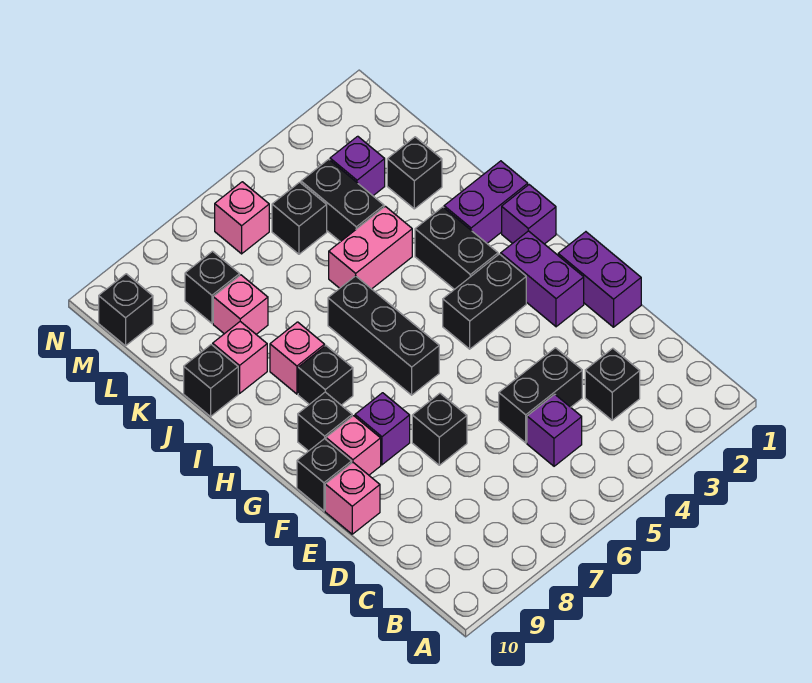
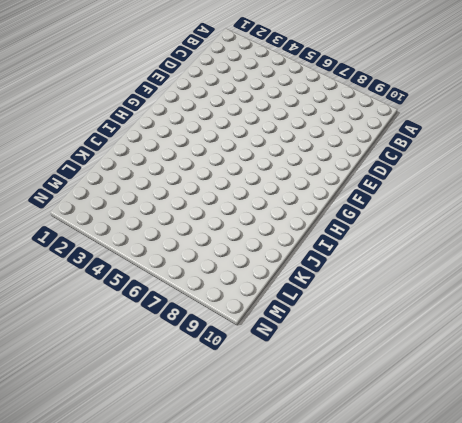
none -> black brick C3 level 1
none -> purple brick C5 level 1
none -> black brick D4:D5 level 1

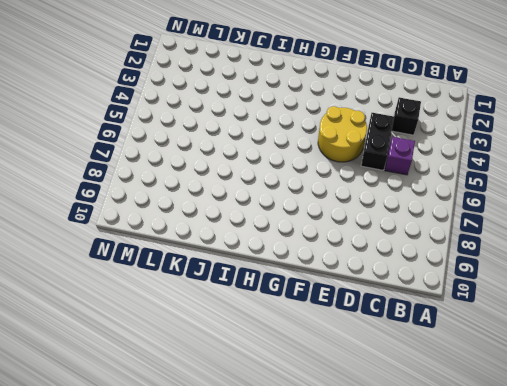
yellow round brick E4:F5 level 1 -> none
none -> purple brick E1:F1 level 1
none -> black brick E7 level 1
none -> pink brick E10 level 1

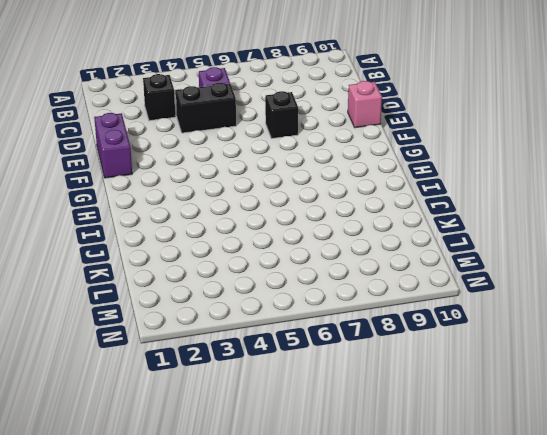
none -> purple brick F2:G2 level 1
none -> purple brick F8 level 1
none -> pink brick F9 level 1

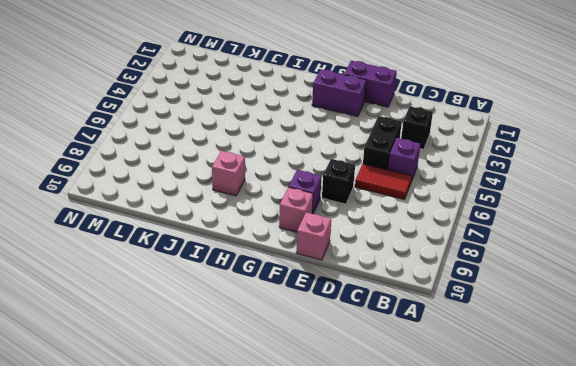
red tile C6:D6 level 1 -> none
none -> black brick F10 level 1
none -> black brick G3:G4 level 1
none -> black brick G6:I6 level 1

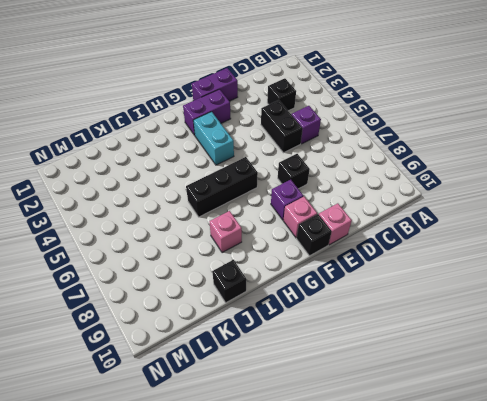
cyan brick G3:G4 level 1 -> black brick G3:G4 level 1
none -> black brick G9 level 1
none -> purple brick H1 level 1
none -> black brick H3:I3 level 1

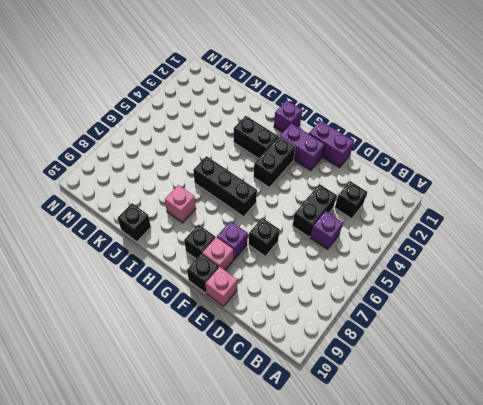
none -> black brick H8 level 1
none -> purple brick I1:I2 level 1
none -> pink brick J4:J5 level 1

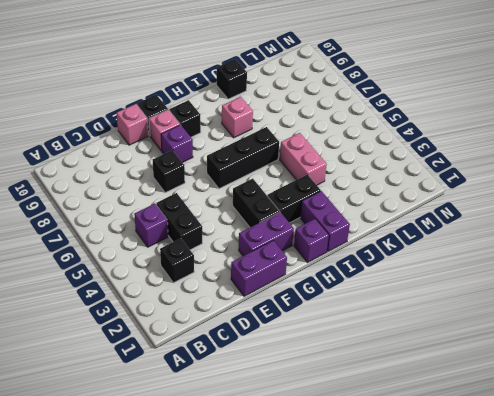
none -> black brick H8 level 1
none -> pink brick J9 level 1
none -> black brick K2 level 1

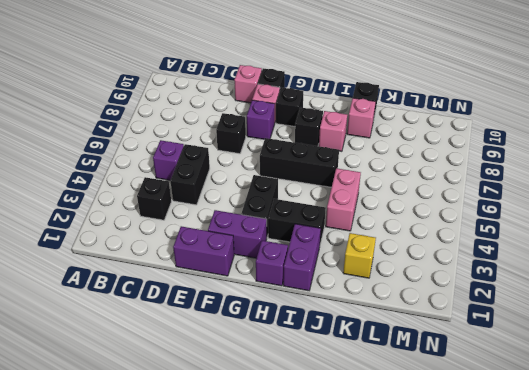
yellow brick K2 level 1 -> black brick K2 level 1
none -> black brick K4:L4 level 1
none -> pink brick K8 level 1
none -> purple brick L3 level 1

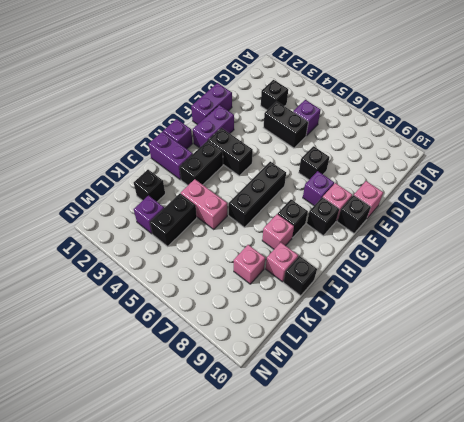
none -> black brick L5 level 1
none -> black brick L8 level 1
none -> pink brick M6 level 1

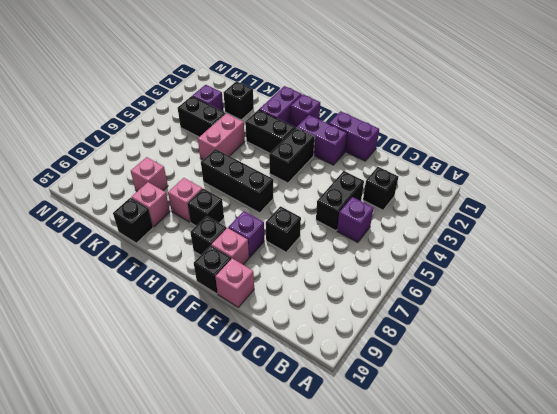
none -> black brick L5 level 1
none -> black brick L8 level 1
none -> pink brick M6 level 1

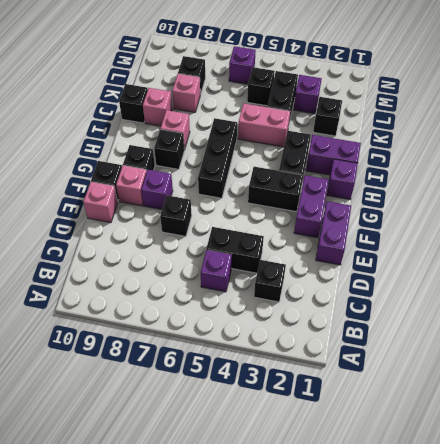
purple brick M6 level 1 -> pink brick M6 level 1
none -> black brick M10 level 1

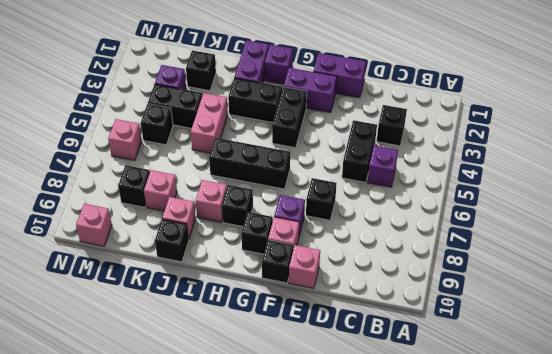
pink brick M10 level 1 -> black brick M10 level 1

